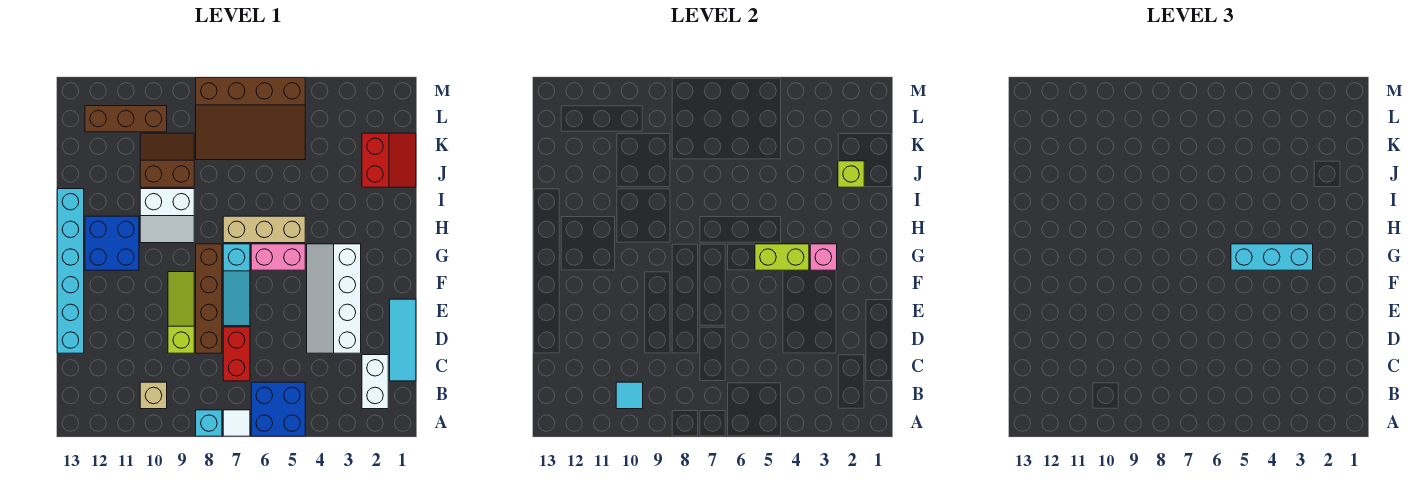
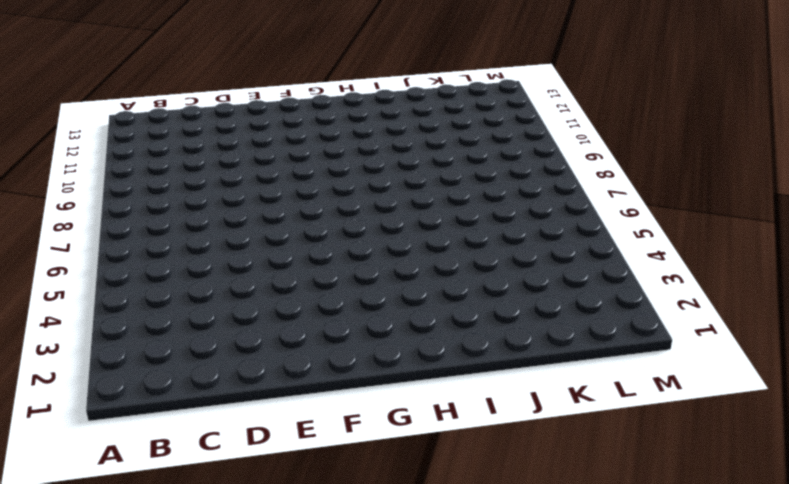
none -> blue brick A5:B6 level 1
none -> white tile A7 level 1
none -> cyan brick A8 level 1

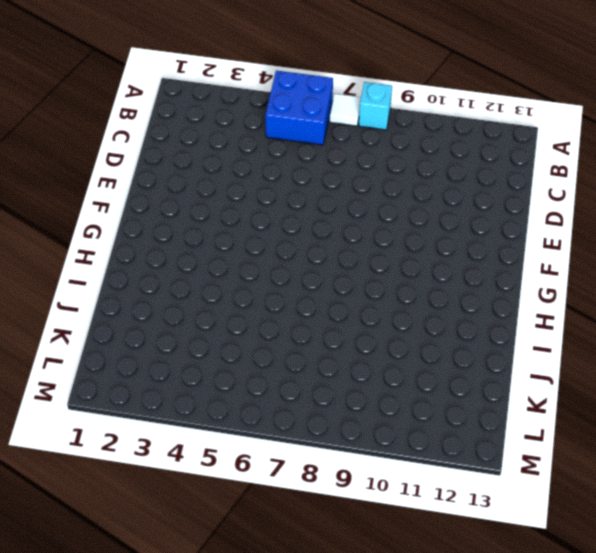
none -> white brick B2:C2 level 1
none -> tan brick B10 level 1
none -> cyan tile C1:E1 level 1

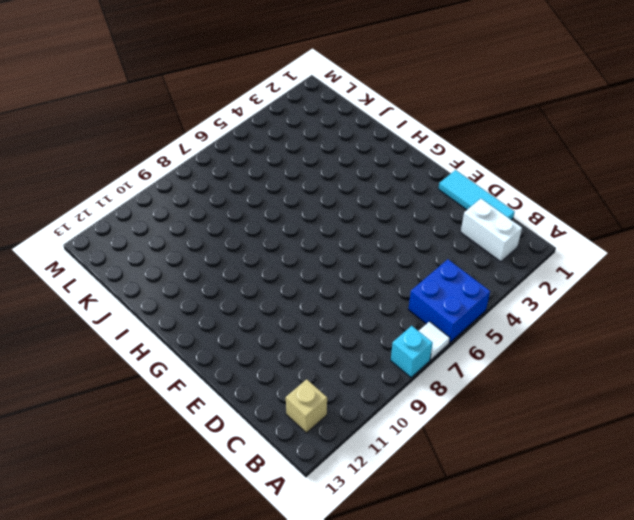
tan brick B12 level 1 -> tan brick B10 level 1
none -> red brick C7:D7 level 1
none -> white slope D3:G4 level 1 top 3
none -> brown brick D8:G8 level 1

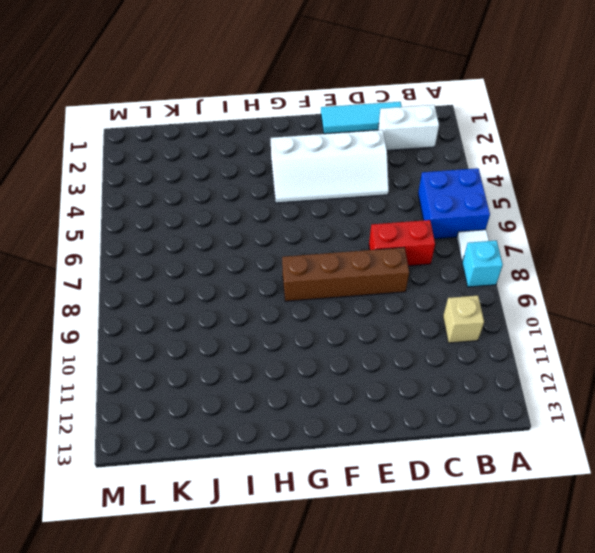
none -> lime slope D9:F9 level 1 top D
none -> cyan brick D13:I13 level 1
none -> cyan slope E7:G7 level 1 top G

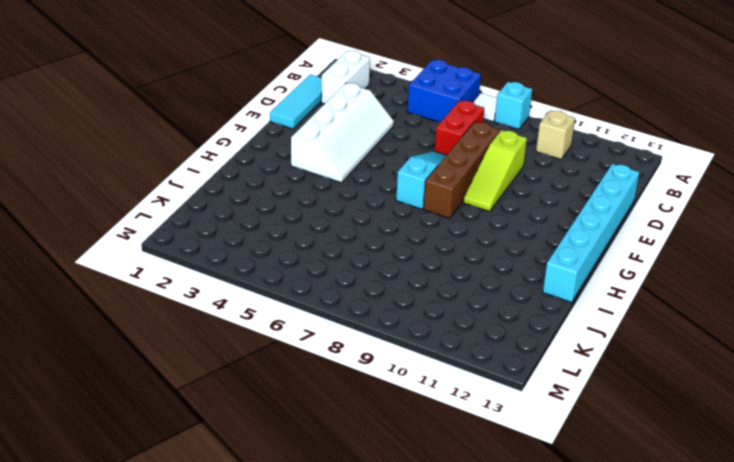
none -> pink brick G5:G6 level 1
none -> blue brick G11:H12 level 1
none -> tan brick H5:H7 level 1

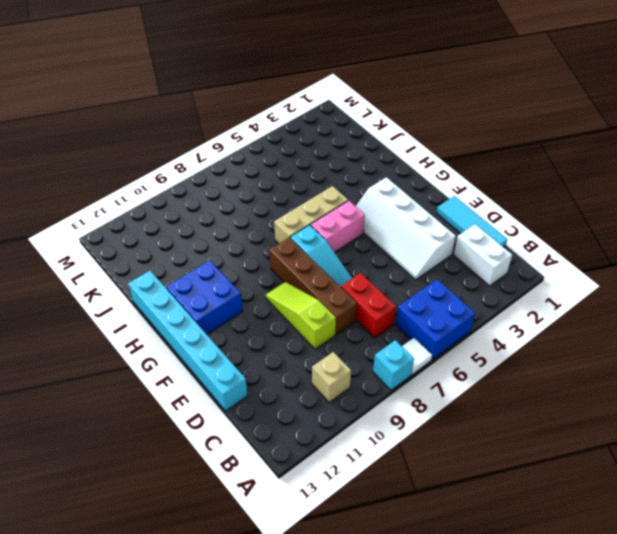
none -> white slope H9:I10 level 1 top I
none -> red slope J1:K2 level 1 top 2
none -> brown slope J9:K10 level 1 top J

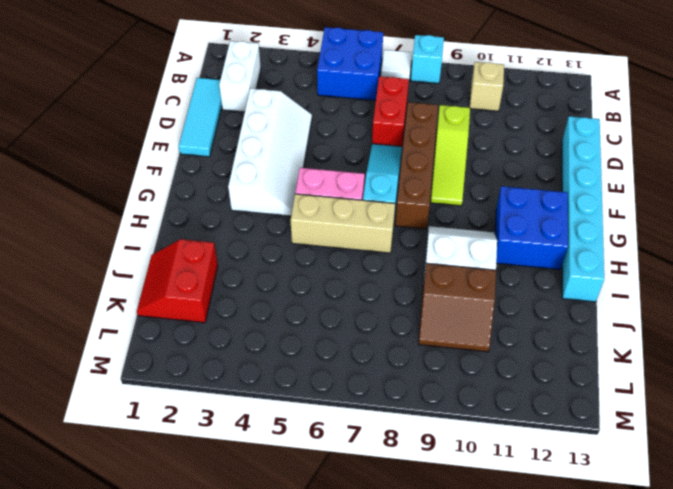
none -> brown slope K5:M8 level 1 top M
none -> brown brick L10:L12 level 1
none -> cyan tile B10 level 2

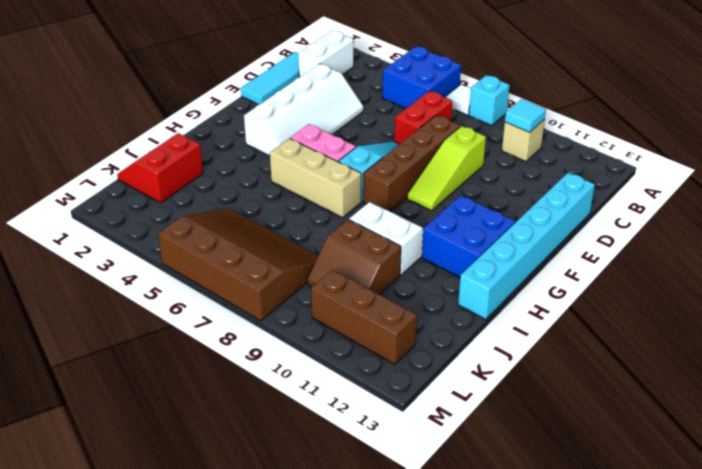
none -> pink brick G3 level 2
none -> lime brick G4:G5 level 2
none -> lime brick J2 level 2

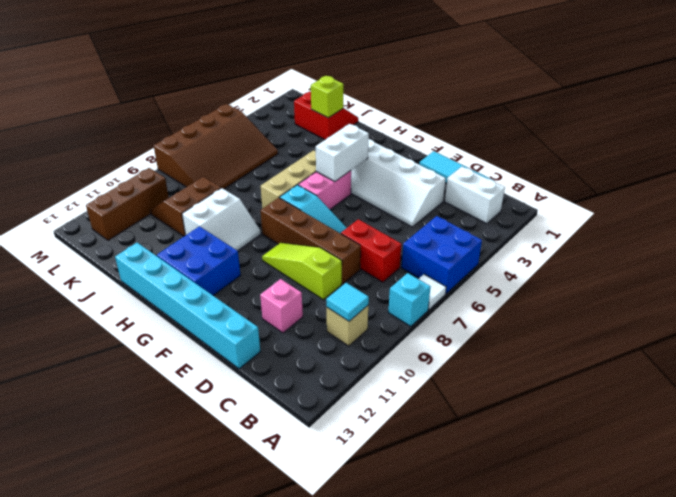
pink brick D11 level 1 -> pink brick G3 level 2
white brick G4:G5 level 2 -> lime brick G4:G5 level 2
none -> cyan brick G3:G5 level 3

